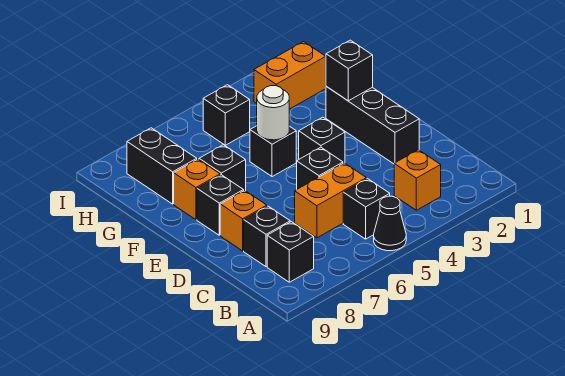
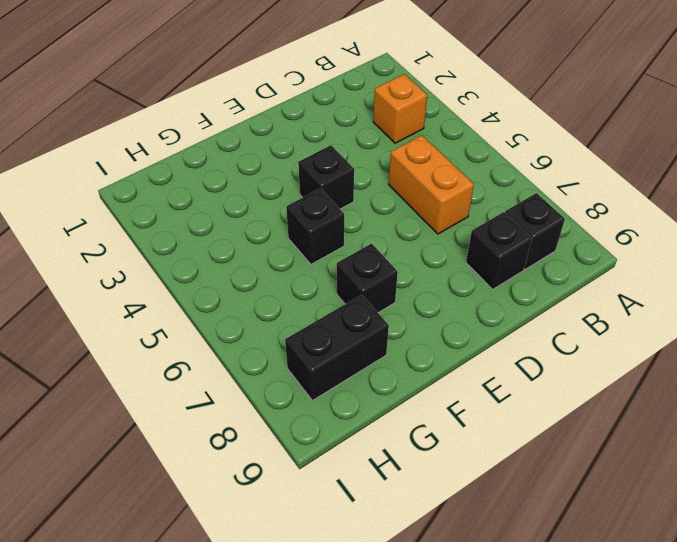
none -> black cone A5 level 1
none -> black brick B5 level 1
none -> black brick D2:F2 level 1

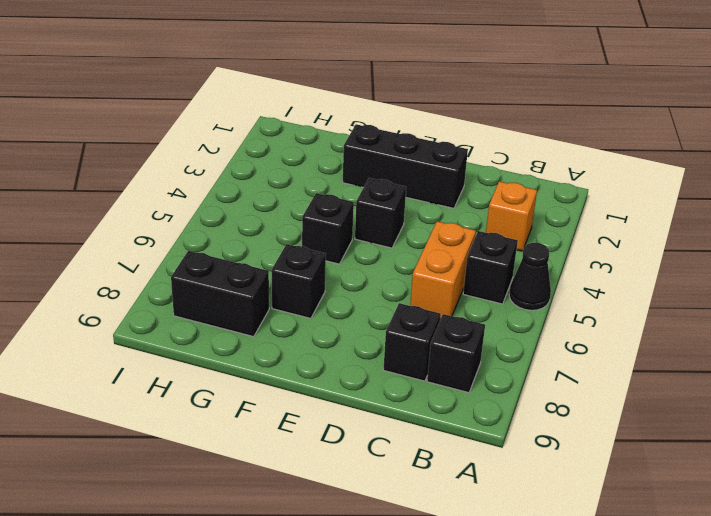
none -> black brick D5 level 1
none -> orange brick D8 level 1
none -> black brick E8 level 1

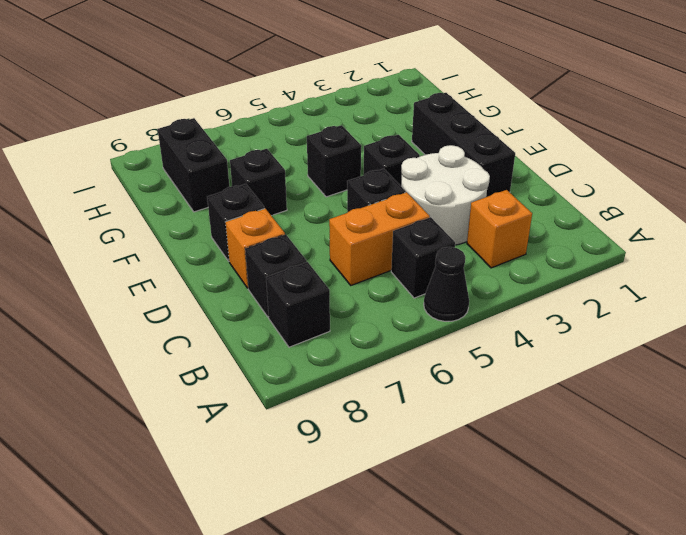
white round brick C3:D4 level 1 -> none
none -> orange brick F8 level 1
none -> orange brick H2:H3 level 1
none -> black brick H5 level 1

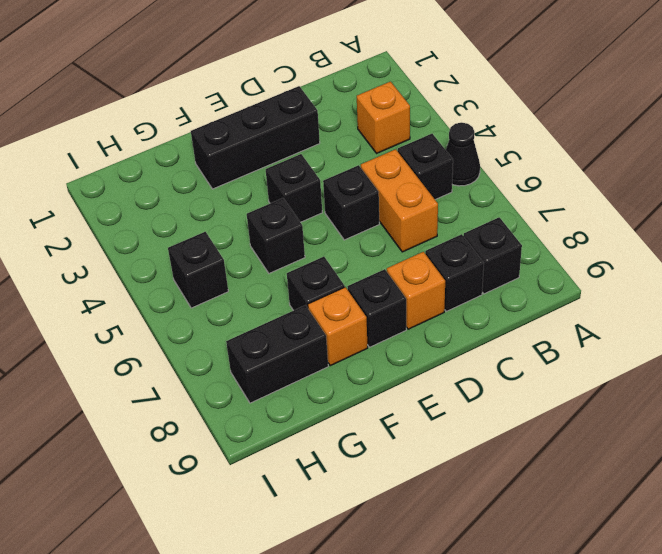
none -> orange brick H2:H3 level 1
none -> black brick F2 level 2
none -> white round brick F5 level 2

